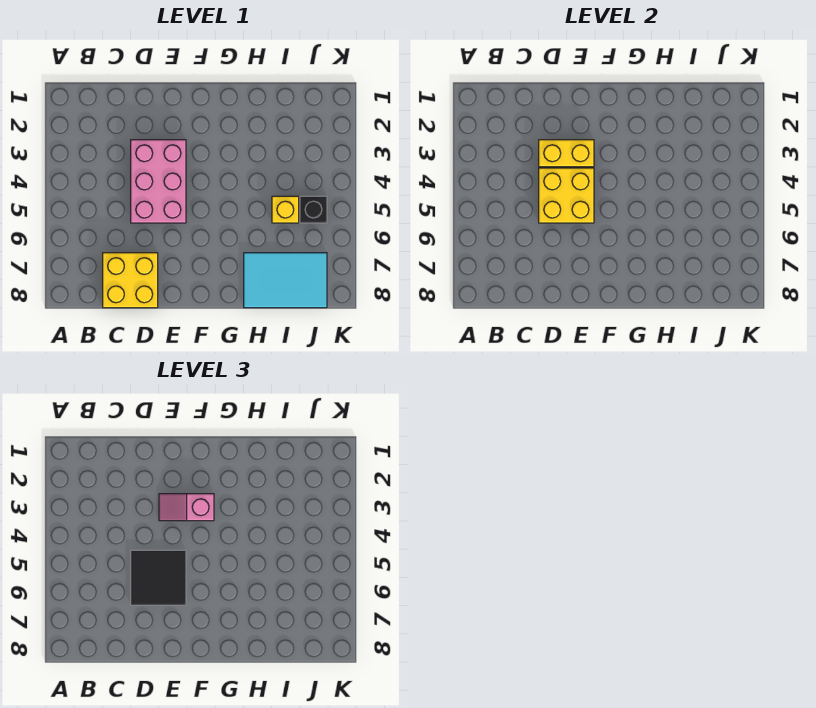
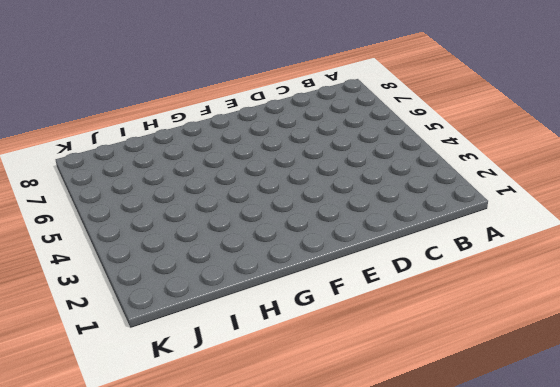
none -> yellow brick C7:D8 level 1
none -> pink brick D3:E5 level 1

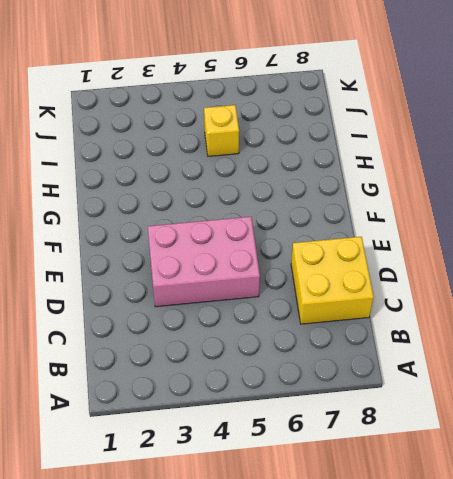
none -> cyan tile H7:J8 level 1
none -> black brick J5 level 1

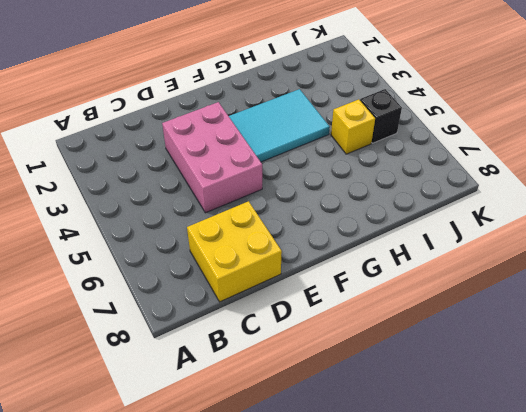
cyan tile F3:H4 level 1 -> cyan tile H7:J8 level 1
none -> yellow brick D3:E3 level 2
none -> yellow brick D4:E5 level 2

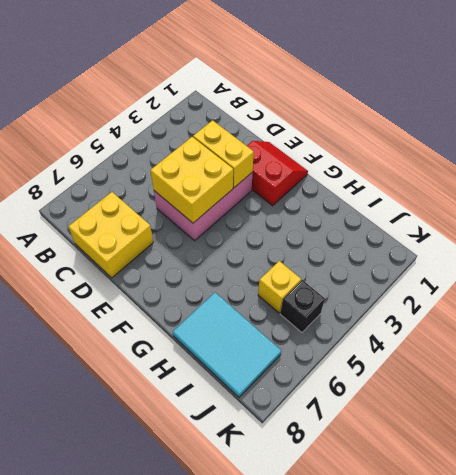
red slope E1:F2 level 1 top 2 -> none
none -> black tile D5:E6 level 3
none -> pink slope E3:F3 level 3 top F

